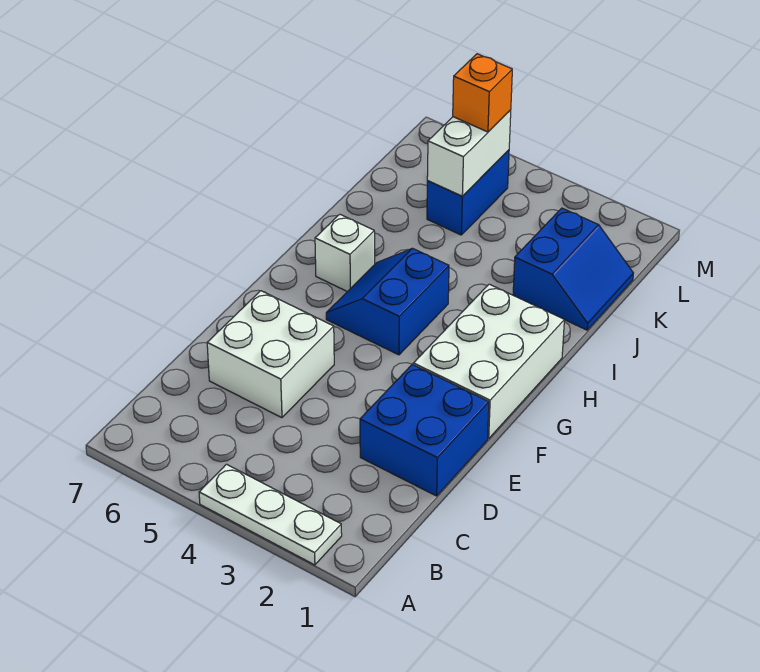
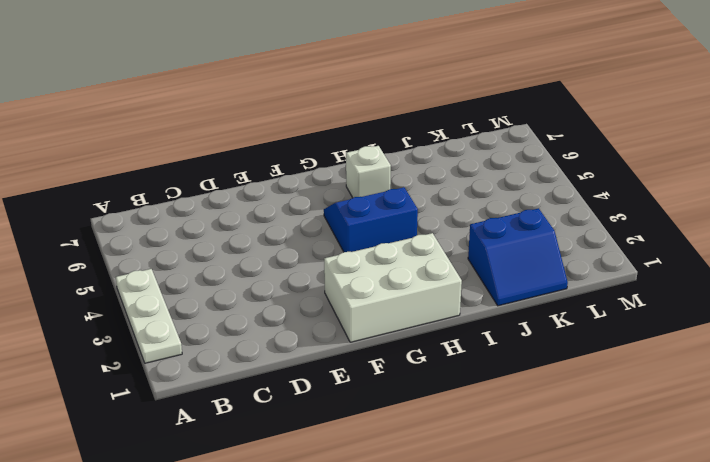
none -> blue brick D1:E2 level 1
none -> white brick D5:E6 level 1

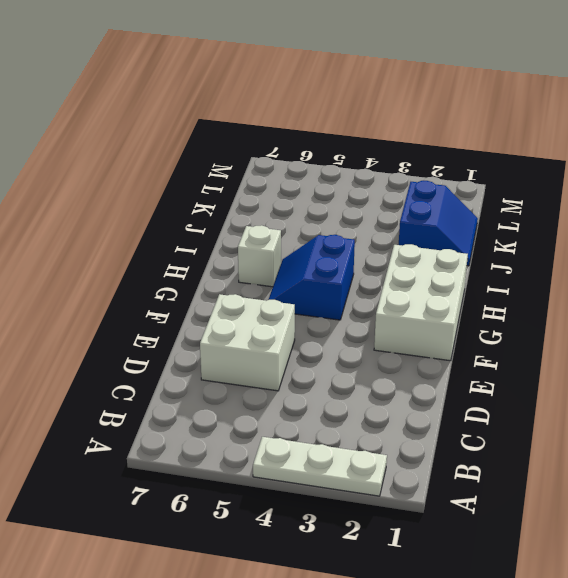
none -> blue brick D1:E2 level 1
none -> blue brick K5:L5 level 1

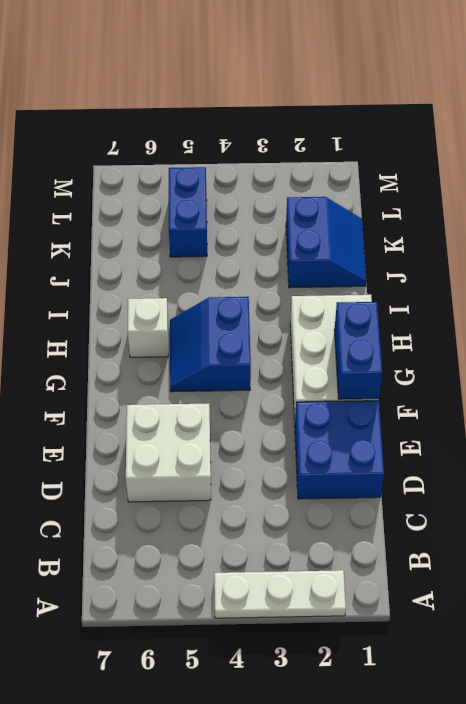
blue brick F1:G1 level 2 -> none
none -> white brick K5:L5 level 2
none -> orange brick L5 level 3

